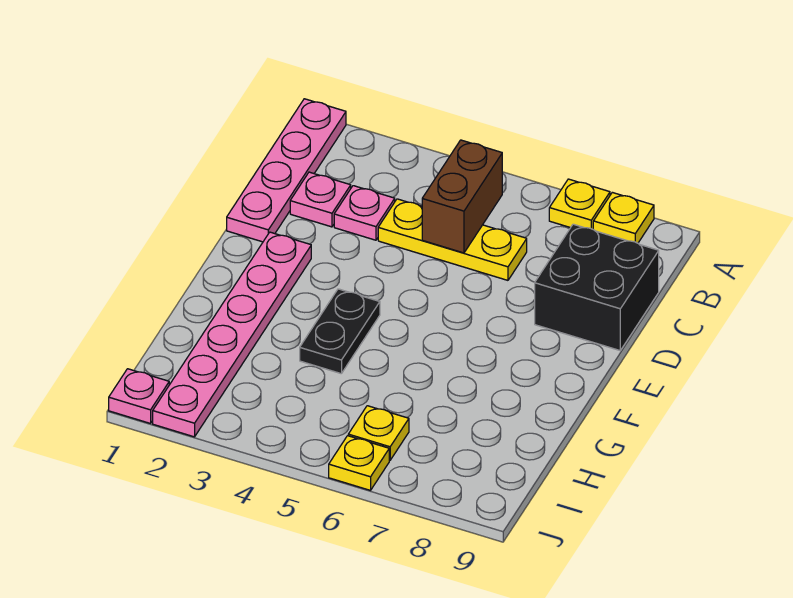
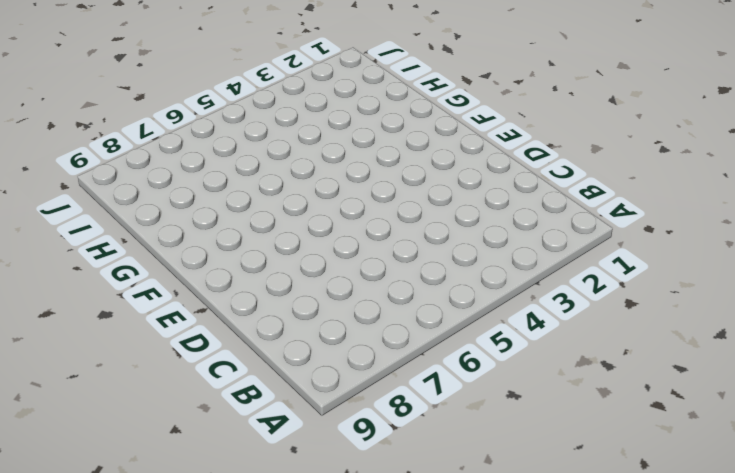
none -> pink plate A1:D1 level 1
none -> yellow plate A7 level 1
none -> yellow plate A8 level 1

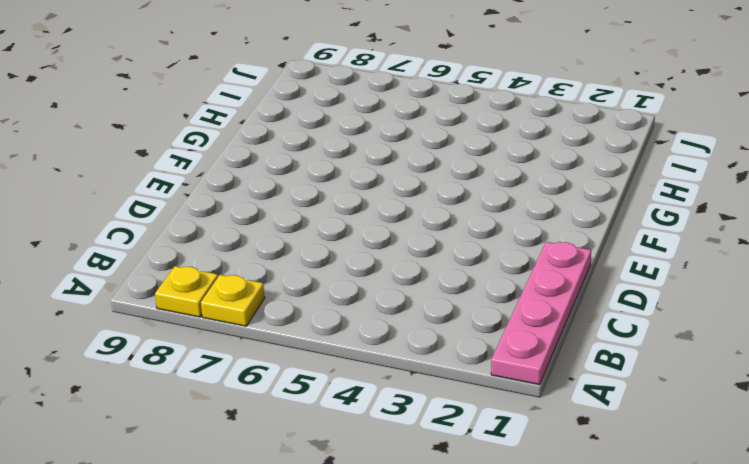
none -> pink plate C2 level 1
none -> pink plate C3 level 1
none -> yellow plate C4:C6 level 1

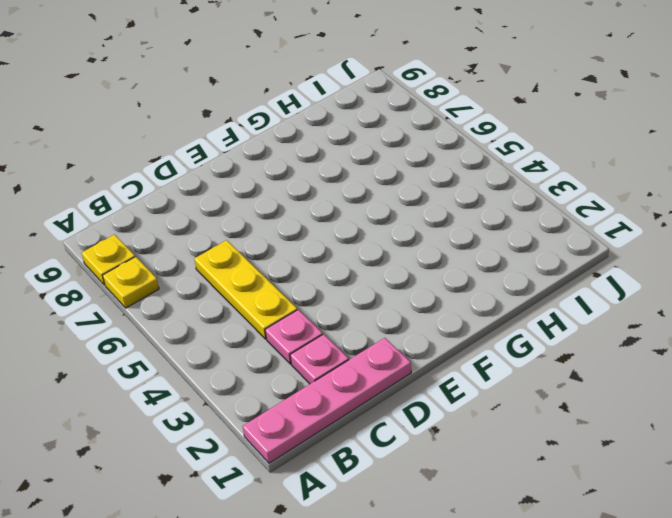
none -> black brick C8:D9 level 1
none -> pink plate E2:J2 level 1
none -> black plate F4:G4 level 1

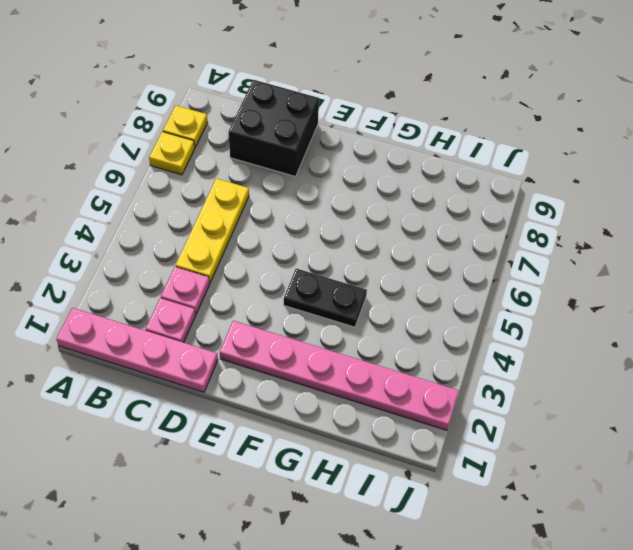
none -> yellow plate I6 level 1
none -> pink plate J1 level 1
none -> yellow plate J6 level 1

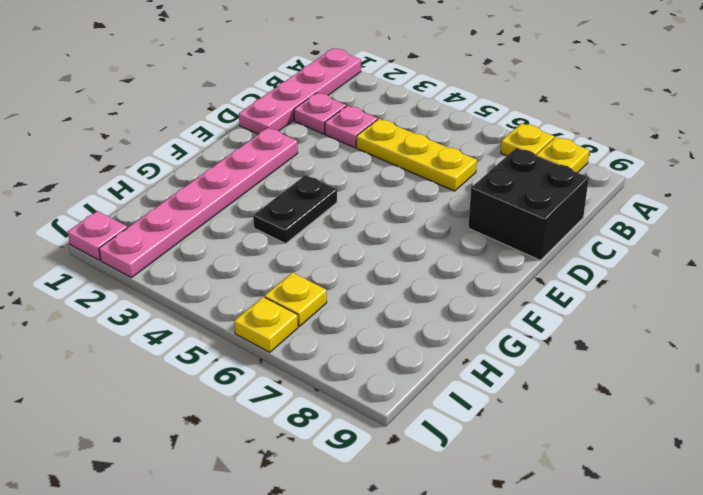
none -> brown brick B5:C5 level 2

